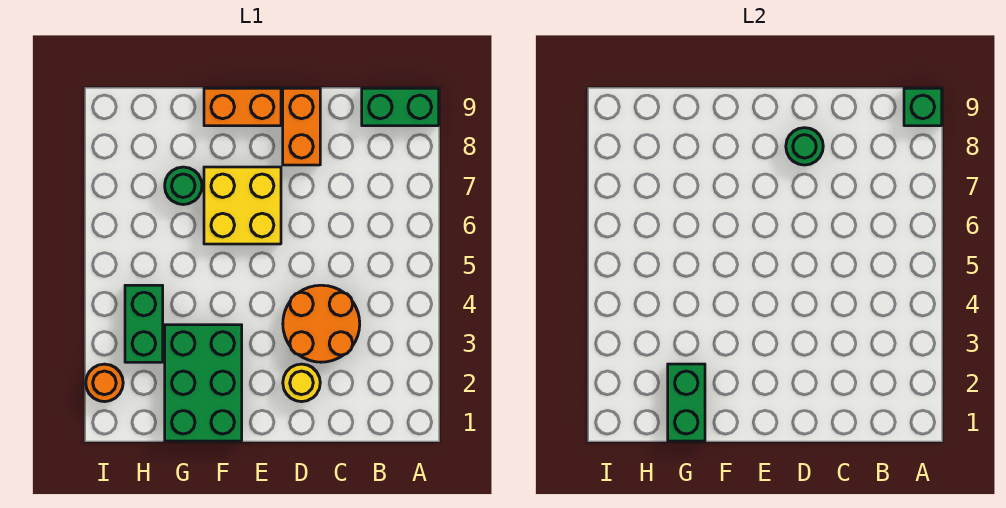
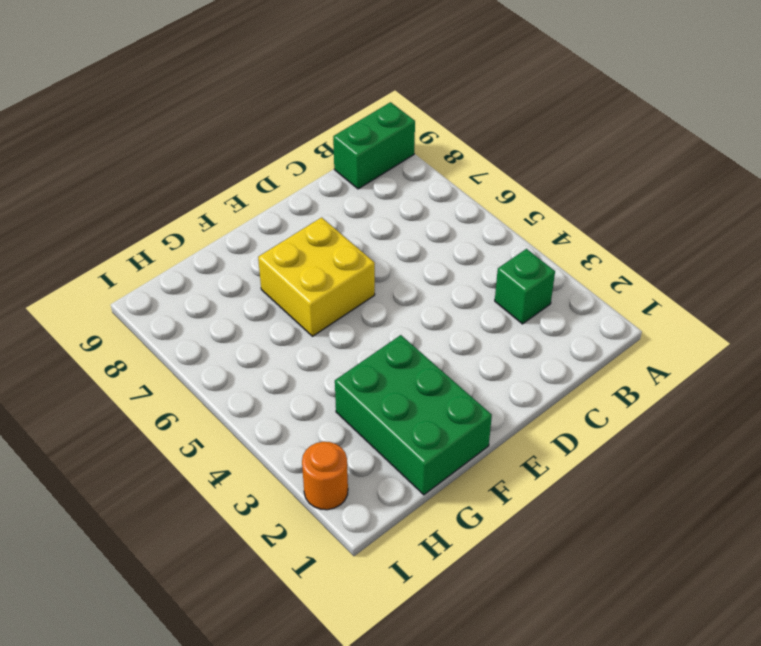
green brick B3 level 1 -> green brick A9 level 2
none -> orange round brick C3:D4 level 1
none -> yellow round brick D2 level 1
none -> orange brick D8:D9 level 1

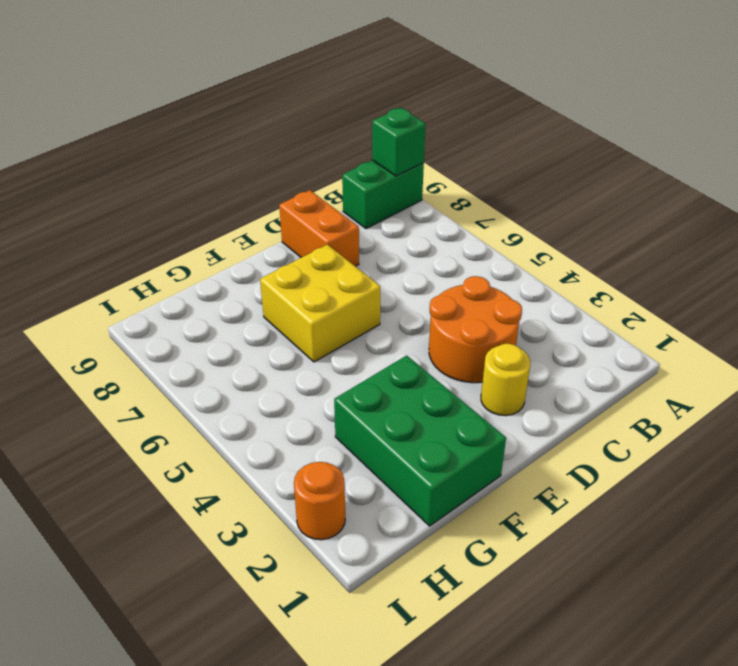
none -> orange brick E9:F9 level 1
none -> green round brick G7 level 1
none -> green brick H3:H4 level 1

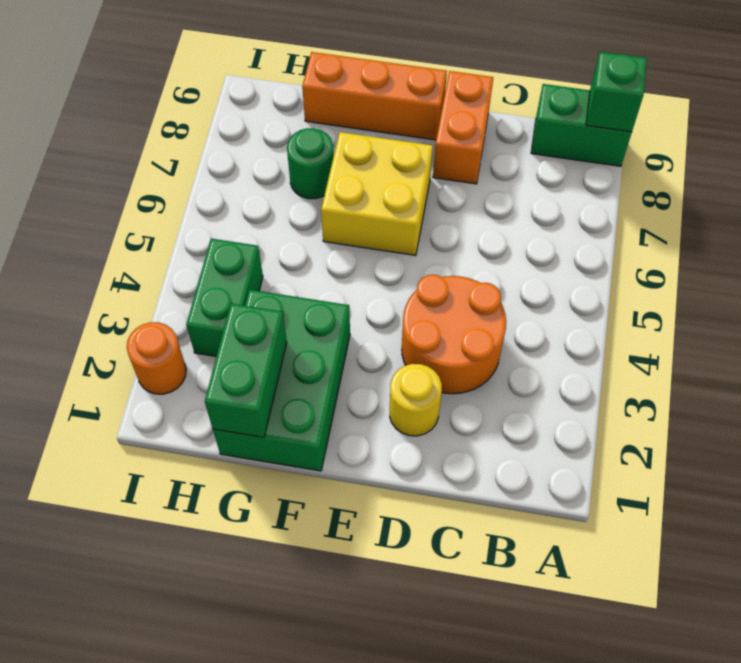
orange brick E9:G9 level 1 -> orange brick E9:F9 level 1
none -> green round brick D8 level 2

